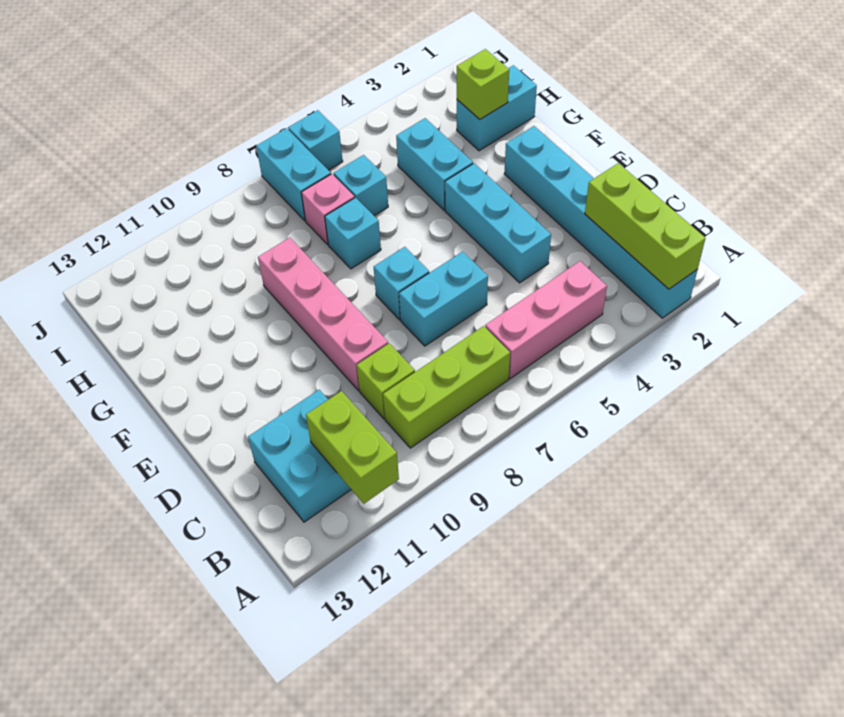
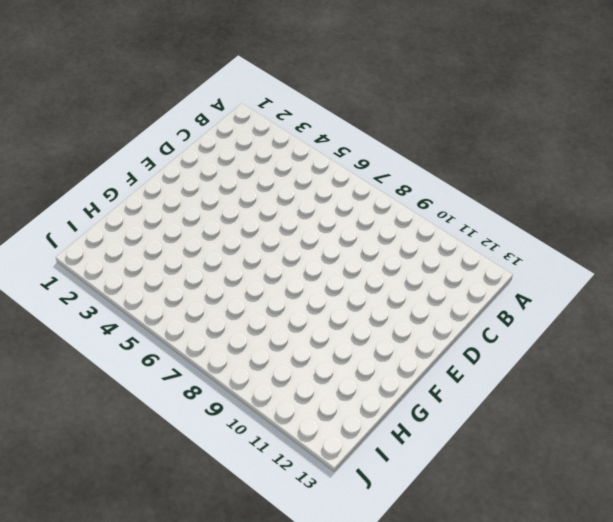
none -> cyan brick A2:F2 level 1
none -> pink brick B4:B6 level 1
none -> lime brick B7:B9 level 1

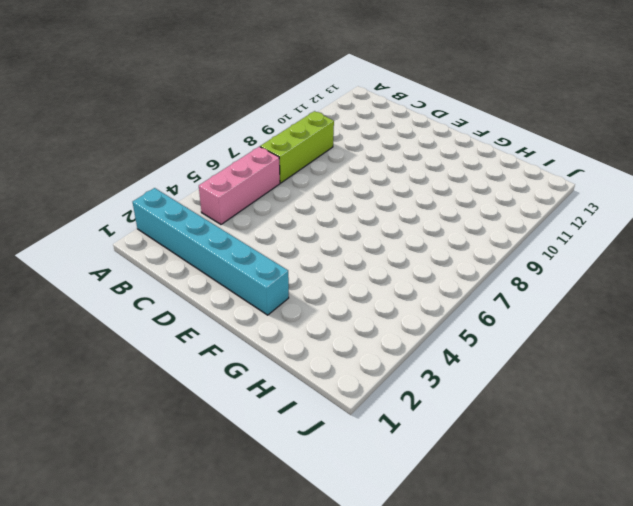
none -> cyan brick B11:C12 level 1
none -> lime brick C9 level 1
none -> cyan brick D4:F4 level 1

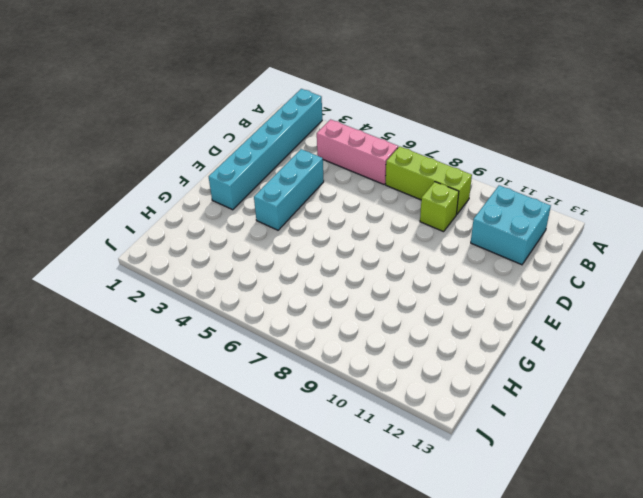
none -> cyan brick D6:D7 level 1
none -> pink brick D9:G9 level 1
none -> cyan brick E7 level 1

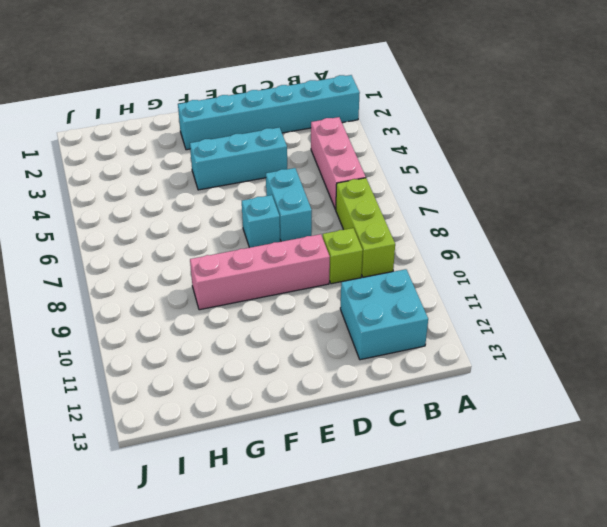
none -> cyan brick G4:H4 level 1
none -> cyan brick G7 level 1
none -> cyan brick H1:H2 level 1

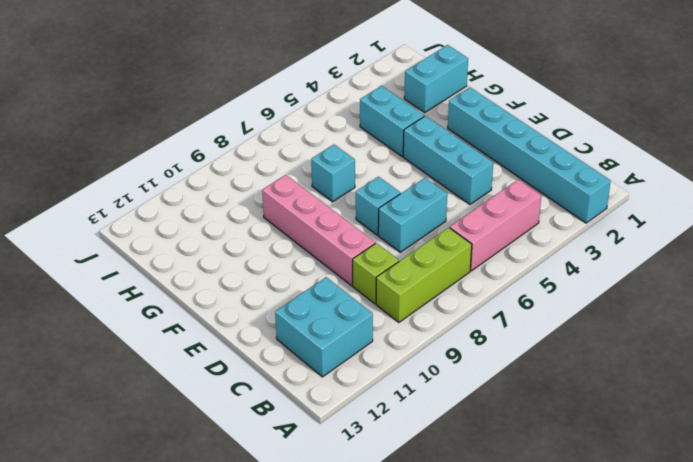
none -> cyan brick H6 level 1
none -> pink brick H7 level 1
none -> cyan brick I7:J7 level 1

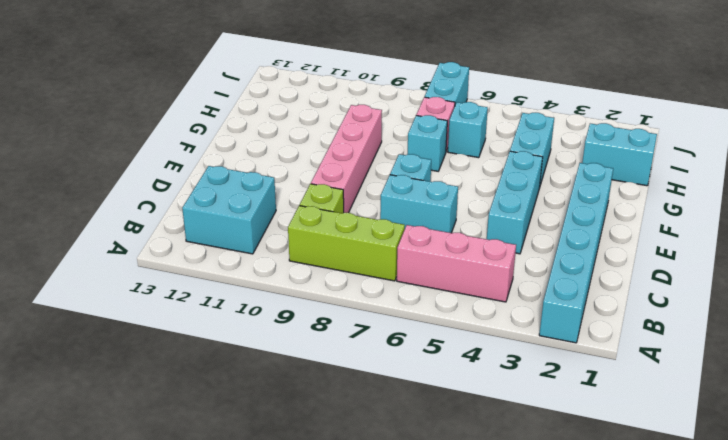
none -> cyan brick J6 level 1
none -> lime brick A2:C2 level 2
none -> lime brick A11:B11 level 2

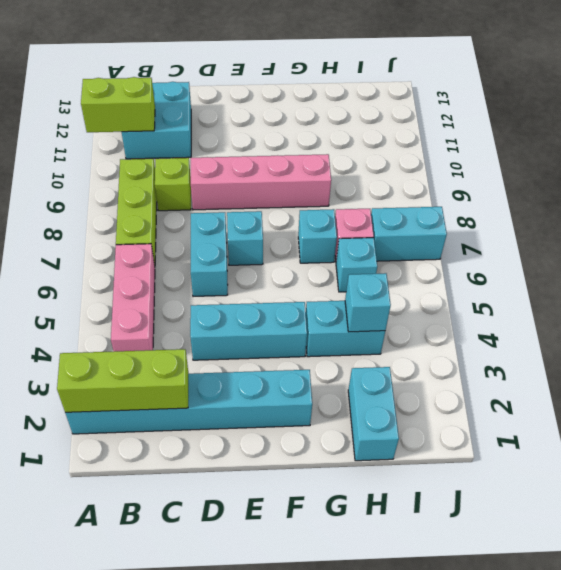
cyan brick H4 level 2 -> cyan brick J6 level 1
none -> lime brick H2 level 2

